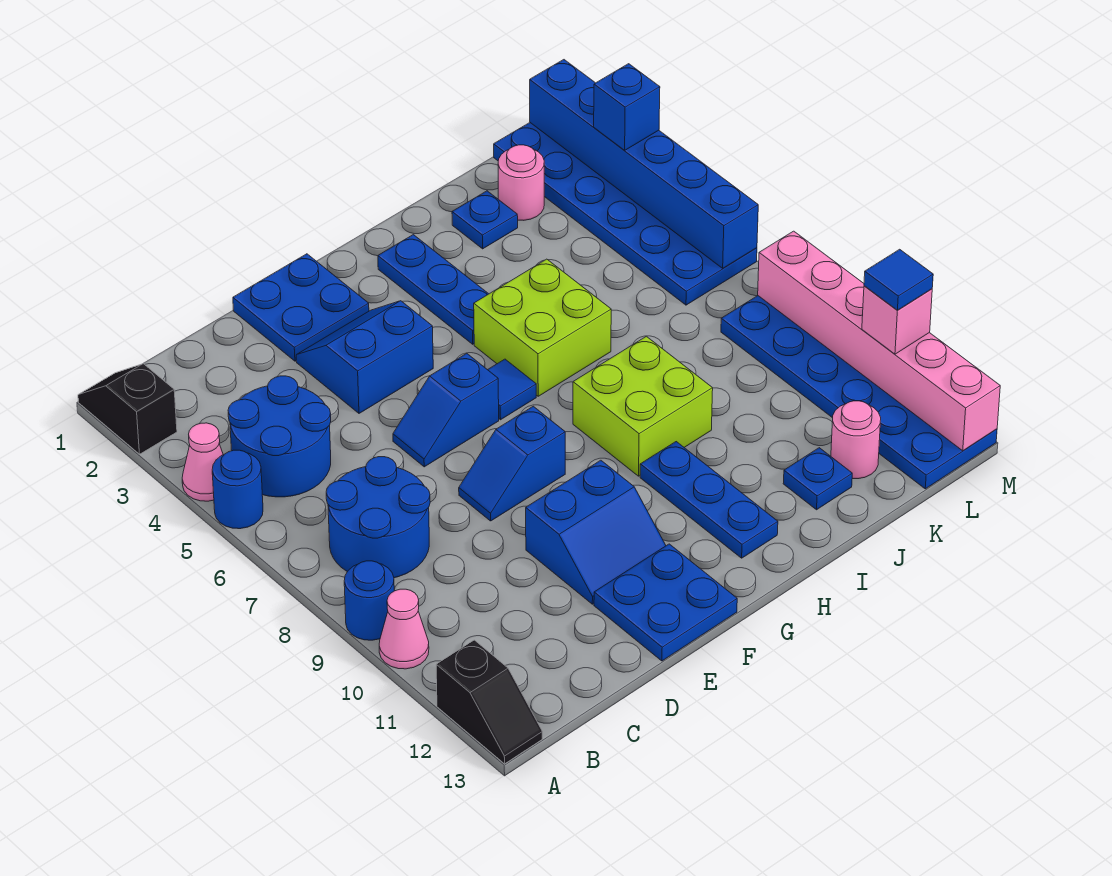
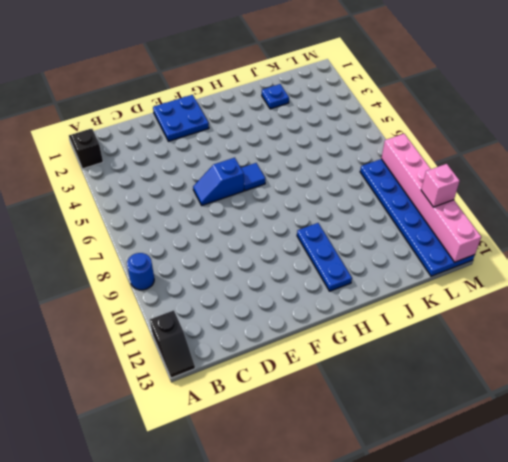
none -> pink cone A4 level 1
none -> blue round brick A5 level 1
none -> pink cone A10 level 1
none -> blue round brick B4:C5 level 1

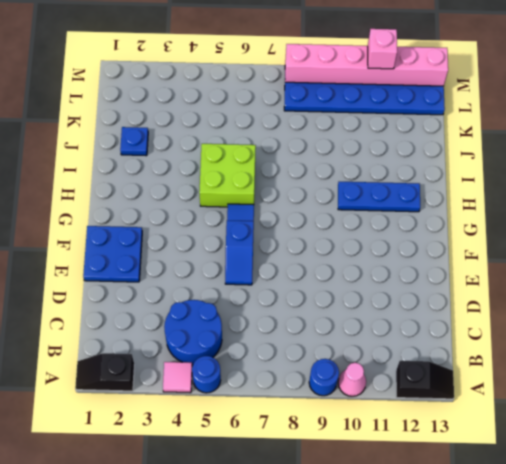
pink tile A4 level 1 -> pink cone A4 level 1
none -> blue round brick B7:C8 level 1
none -> blue slope E3:F4 level 1 top 4
none -> blue slope E8:F8 level 1 top F
none -> blue slope E10:F11 level 1 top 10

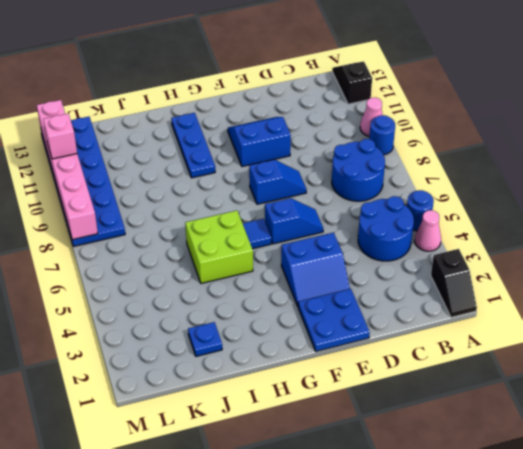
none -> blue plate E12:F13 level 1
none -> blue plate H2:H4 level 1
none -> lime brick H8:I9 level 1
none -> blue plate J12 level 1

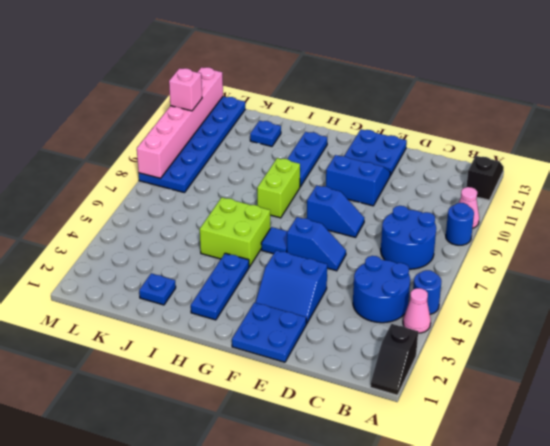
lime brick H8:H9 level 1 -> lime brick H8:I9 level 1
none -> pink round brick K2 level 1
none -> pink round brick K12 level 1
none -> blue plate L1:M6 level 1
none -> blue brick M1:M6 level 2

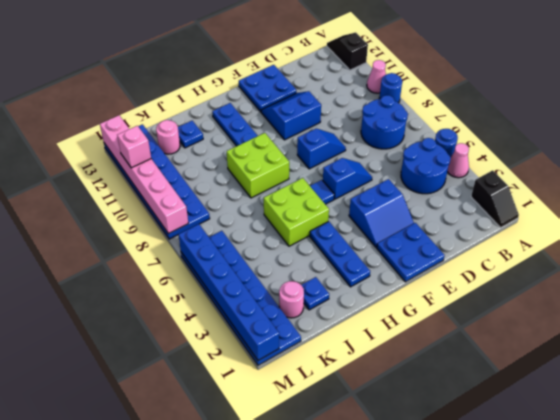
none -> blue brick M3 level 3
none -> blue tile M11 level 4

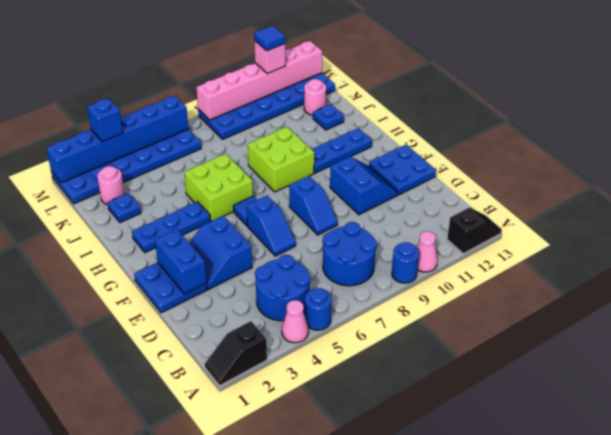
blue brick E2:F2 level 2 -> none

